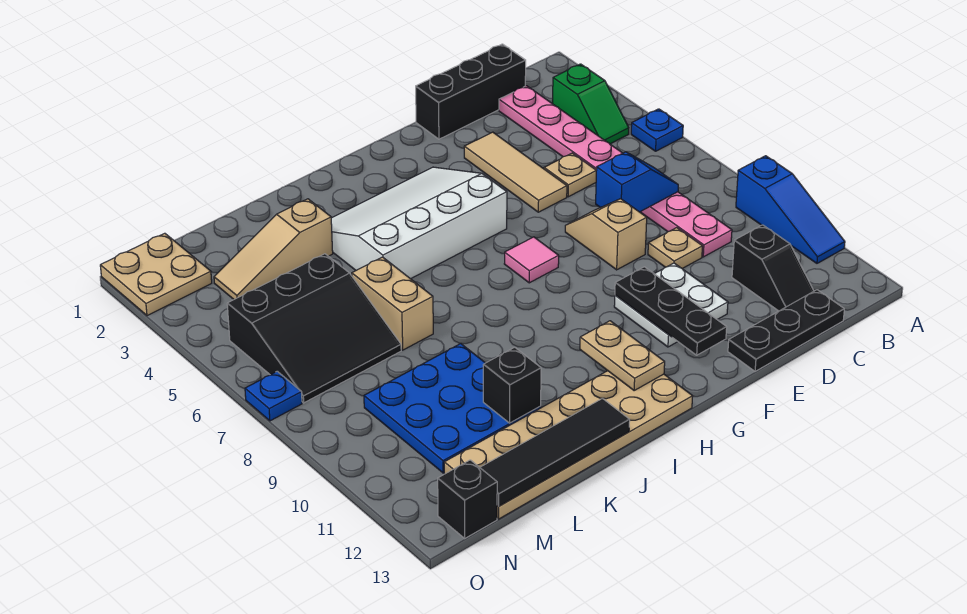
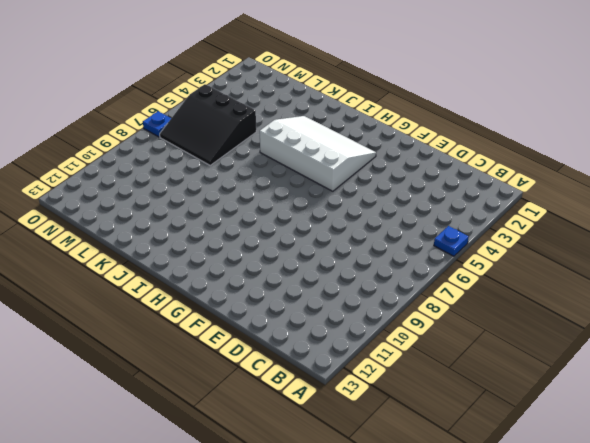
none -> blue slope A9:A11 level 1 top 9
none -> green slope B3:B4 level 1 top 3
none -> black brick C1:E1 level 1

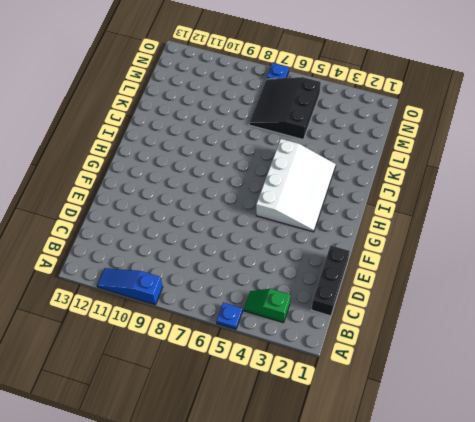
none -> pink plate C2:C9 level 1
none -> black slope C11:C12 level 1 top 11
none -> black plate C13:E13 level 1

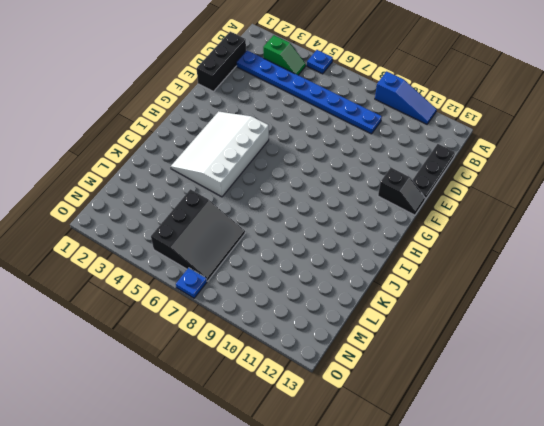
blue plate C2:C9 level 1 -> pink plate C2:C9 level 1
black slope F12:F13 level 1 top 12 -> black slope C11:C12 level 1 top 11
none -> tan plate D5 level 1
none -> tan plate D9 level 1
none -> tan tile E3:E5 level 1

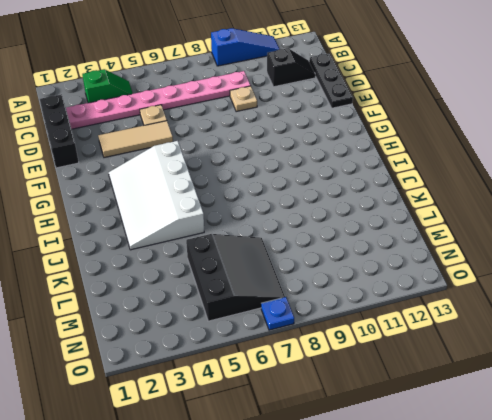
none -> blue plate A5 level 1
none -> tan slope E7:E8 level 1 top 8
none -> white plate E10:F11 level 1

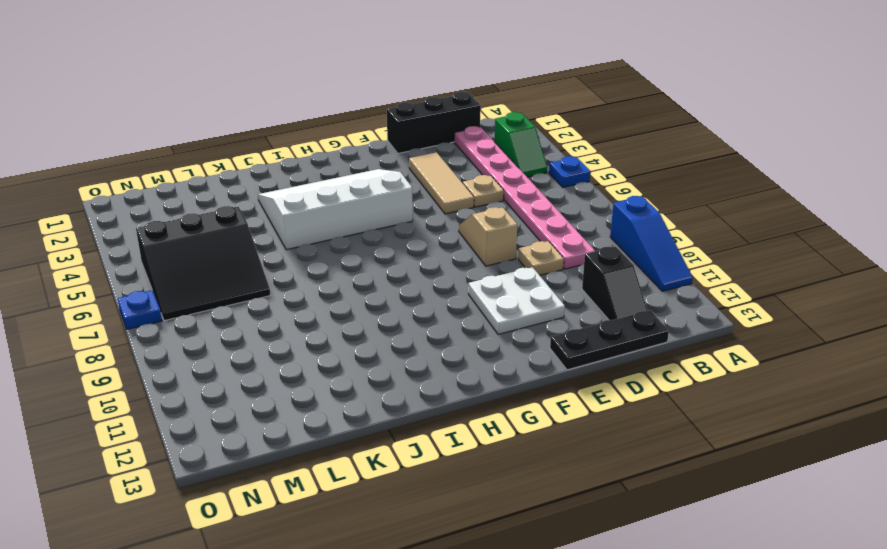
none -> pink tile G7 level 1
none -> tan plate H12:M13 level 1
none -> tan slope K3:M3 level 1 top K

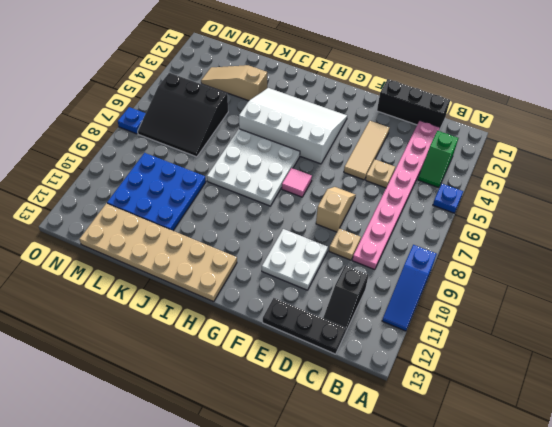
white plate H6:J8 level 1 -> none
none -> tan brick K6:K7 level 1
none -> tan plate N1:O2 level 1
none -> black brick N13 level 1

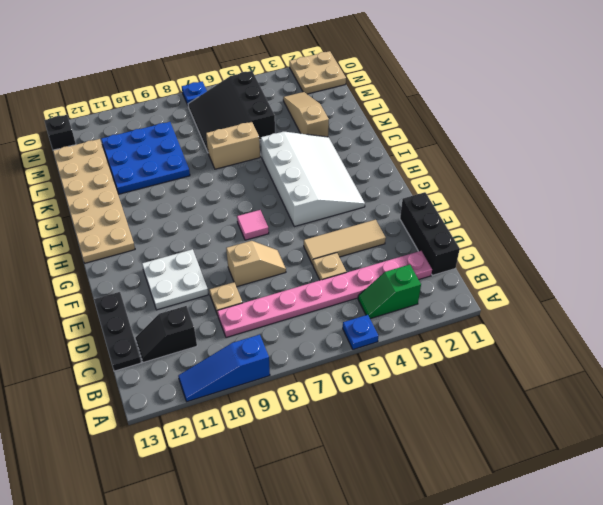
none -> blue slope C7:D7 level 2 top D
none -> black plate F10:F12 level 2
none -> tan plate H11:H12 level 2

